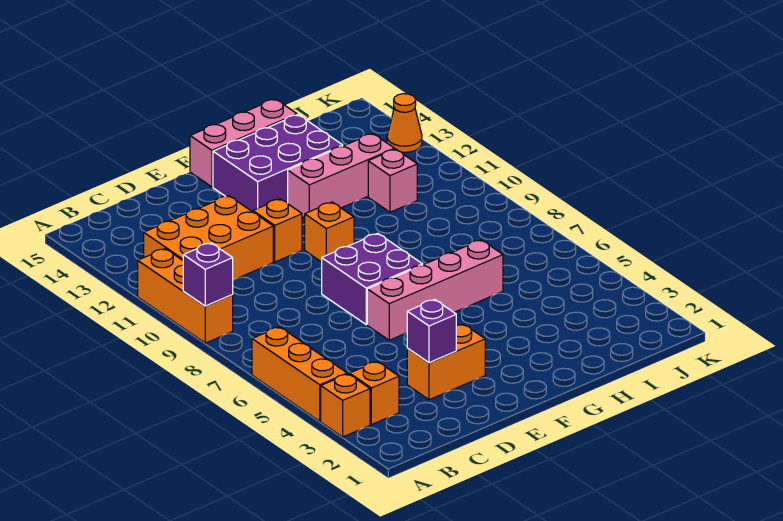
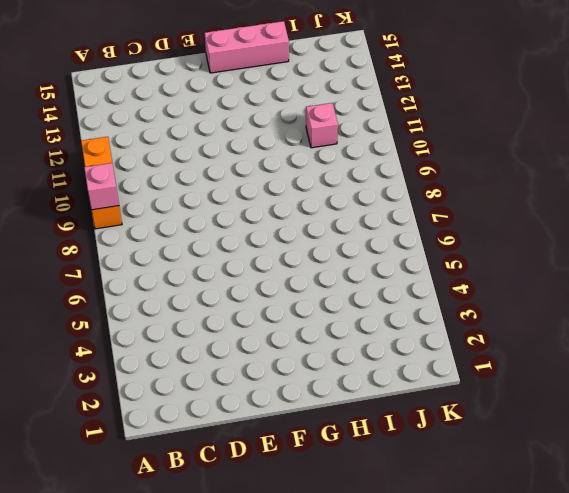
pink brick A9 level 2 -> purple brick A9 level 2
none -> orange brick A3 level 1
none -> orange brick A4:A6 level 1
none -> orange brick B3 level 1

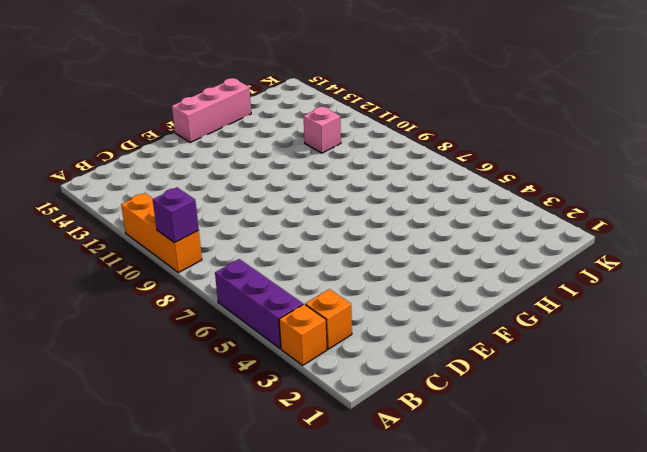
purple brick A4:A6 level 1 -> orange brick A4:A6 level 1
none -> orange brick B11:D12 level 1
none -> orange brick D3:E3 level 1
none -> pink brick E6:H6 level 1

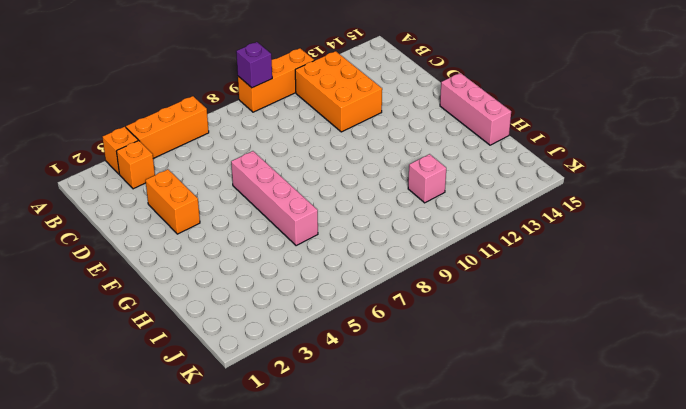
none -> purple brick E7:F8 level 1
none -> orange brick E11 level 1
none -> orange brick F10 level 1

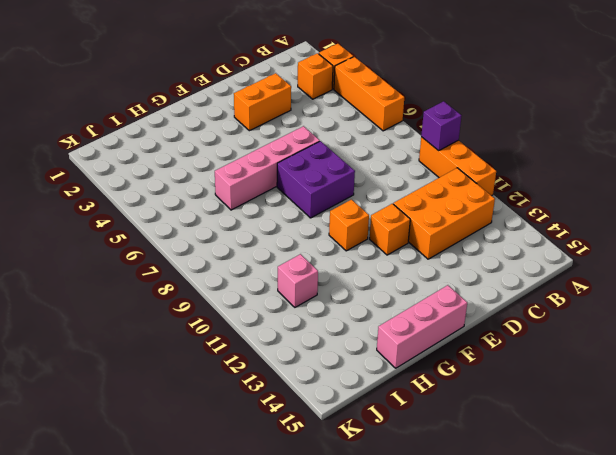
none -> purple brick F13:H14 level 1
none -> pink brick G12:I12 level 1
none -> orange cone K13 level 1

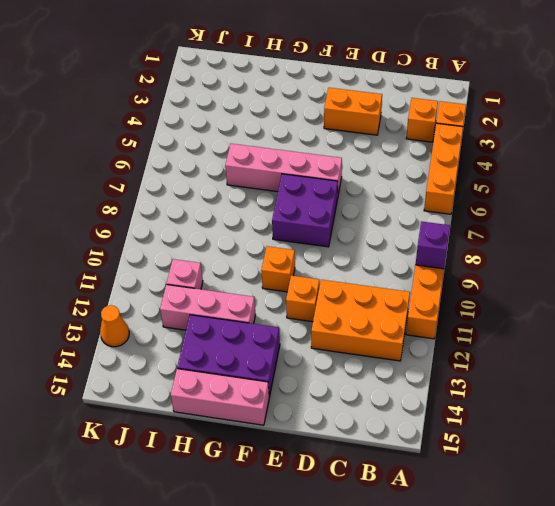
none -> purple brick D3 level 2

